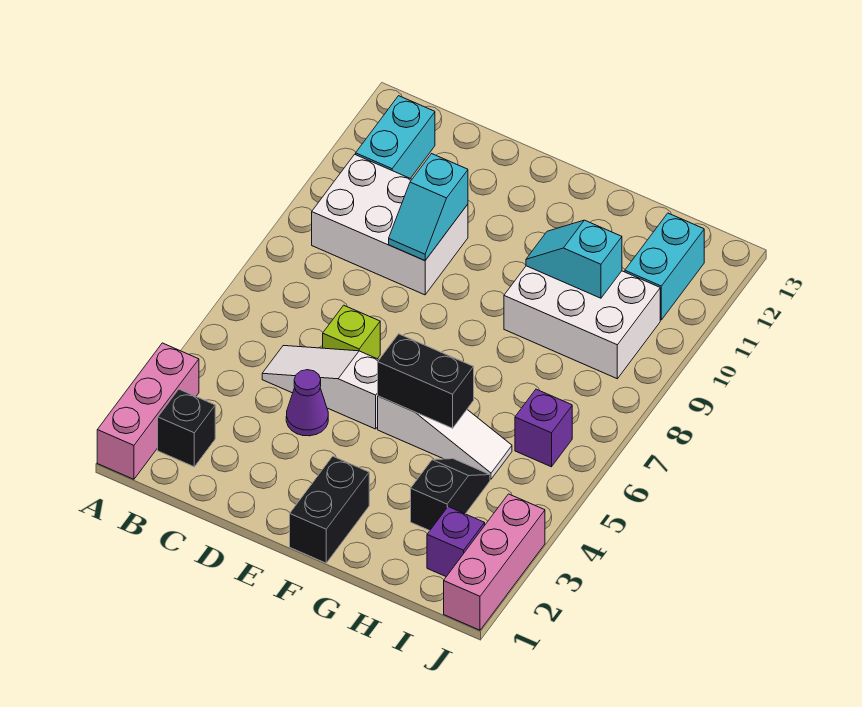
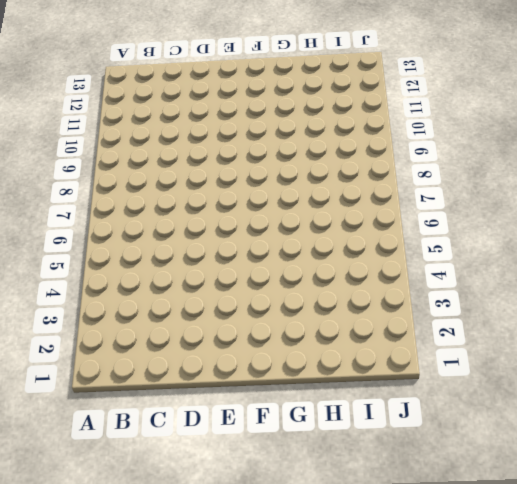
none -> pink brick A1:A3 level 1
none -> black brick B2 level 1
none -> white brick B9:D10 level 1

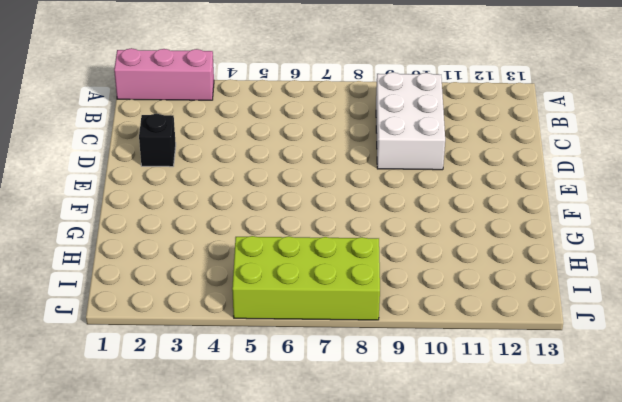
black brick D2 level 1 -> black brick B2 level 1
lime brick I5:J8 level 1 -> purple brick I6 level 1
none -> cyan brick B11:B12 level 1
none -> white slope C5:E5 level 1 top E
none -> purple cone D4 level 1

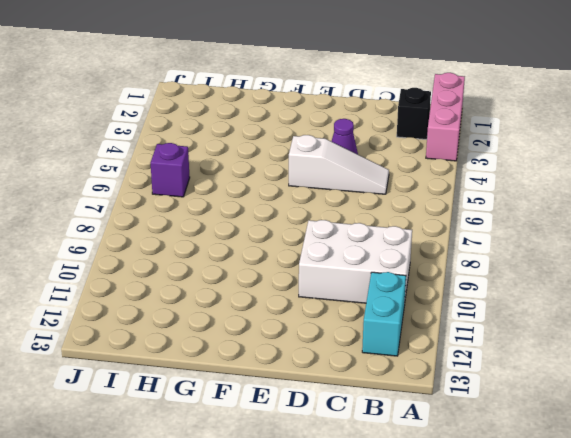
none -> lime brick D6 level 1
none -> black brick F1:F2 level 1
none -> white slope F5:H5 level 1 top F

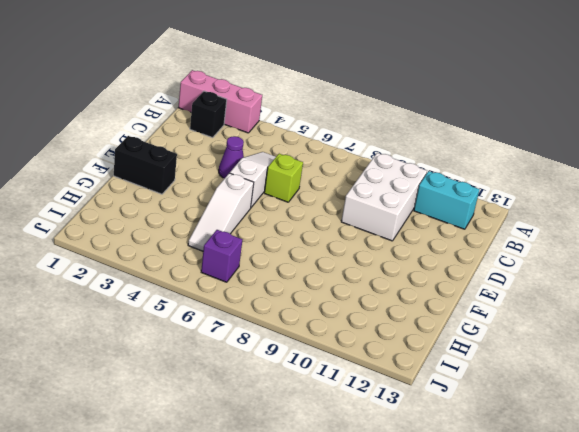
none -> white brick G9:I10 level 1
none -> black slope H3:H4 level 1 top 3
none -> purple brick I2 level 1

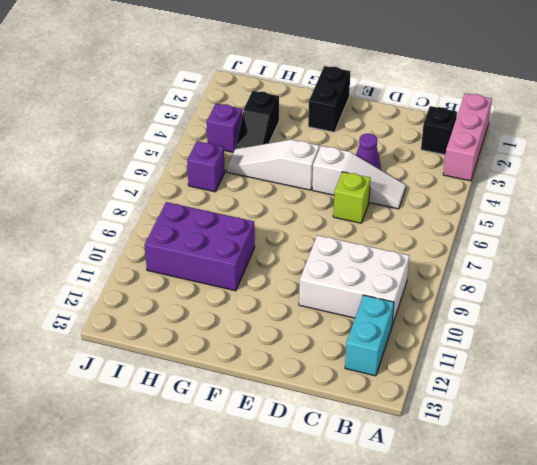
purple brick G9:I10 level 1 -> white brick G9:I10 level 1
purple brick I4 level 1 -> purple brick I2 level 1
none -> cyan brick I11:I12 level 1
none -> pink brick J1:J3 level 1
none -> cyan slope D9:D10 level 2 top 10

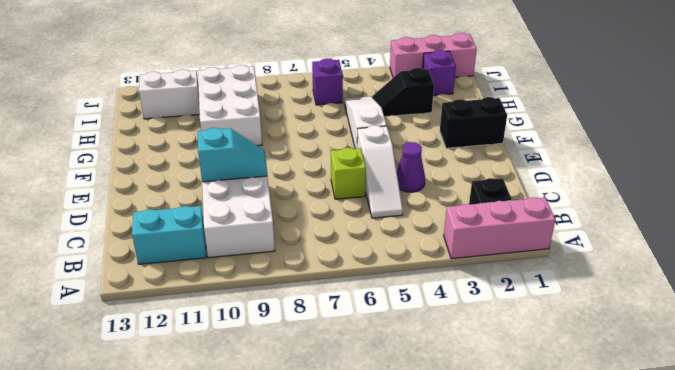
white brick I11:I12 level 1 -> cyan brick I11:I12 level 1
none -> black brick F5:G5 level 2
none -> cyan slope G10:H10 level 2 top H

